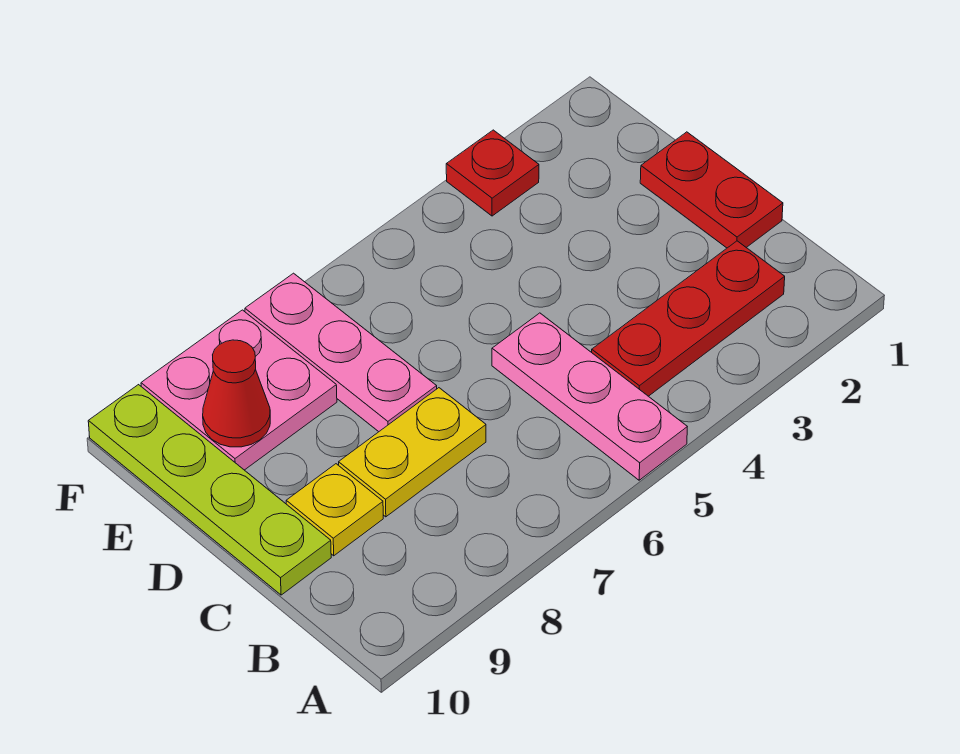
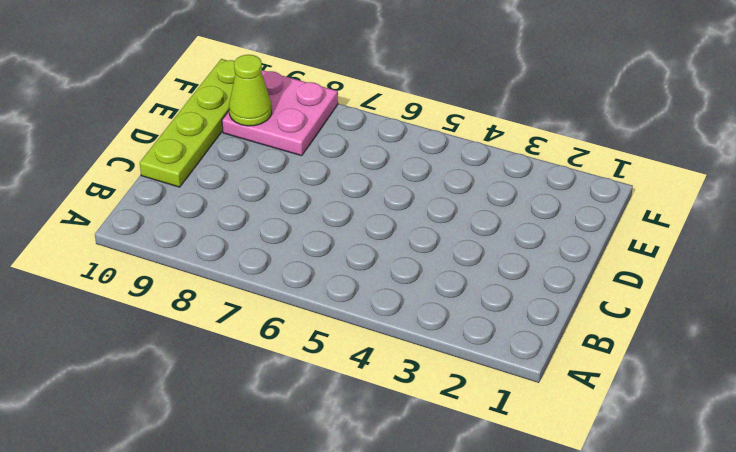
lime cone E9 level 2 -> red cone E9 level 2
none -> pink plate A5:C5 level 1
none -> red plate B2:B4 level 1

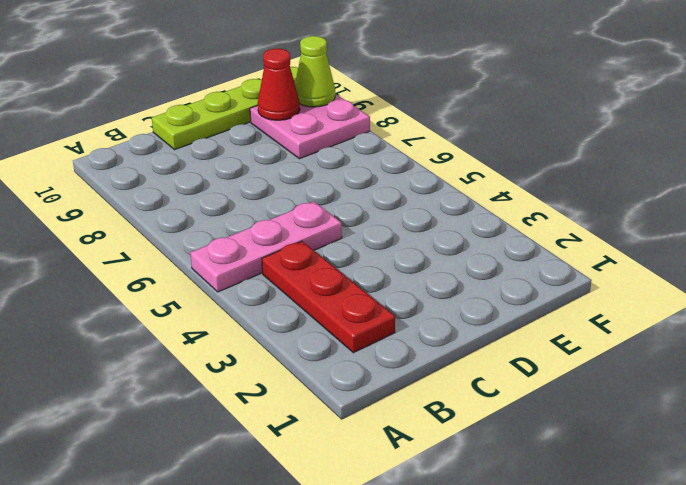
lime cone F9 level 2 -> none
none -> red plate C1:D1 level 1
none -> yellow plate C7:C8 level 1

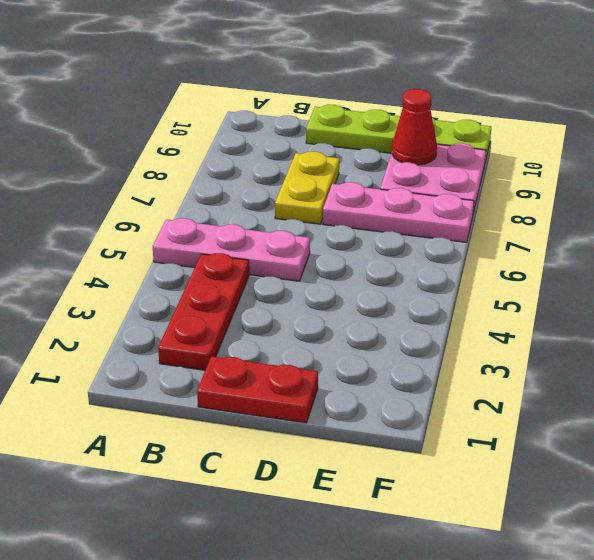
none -> yellow plate C9 level 1
none -> red plate F3 level 1

